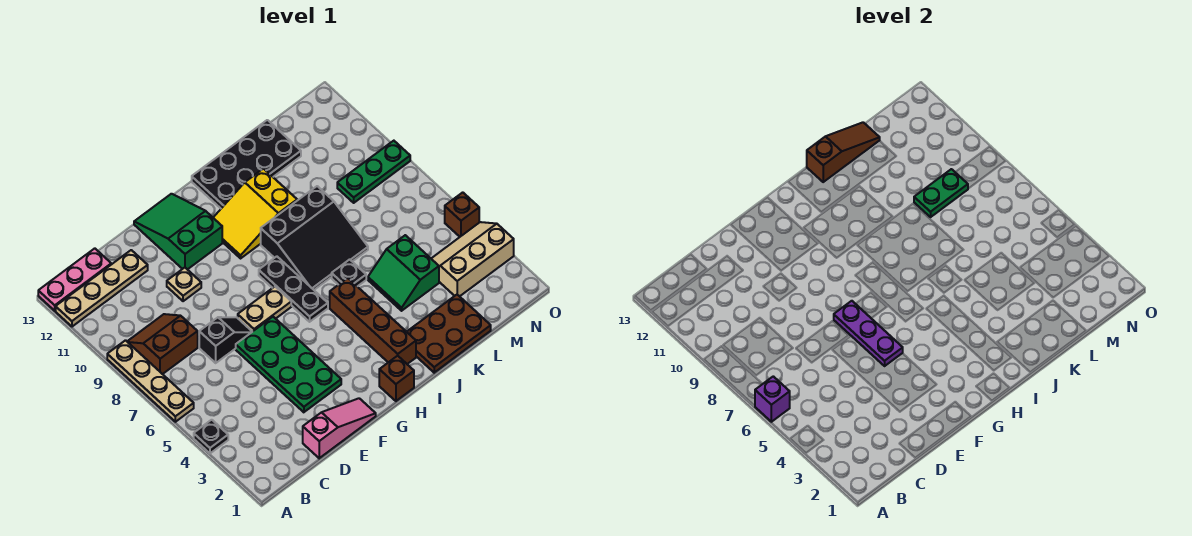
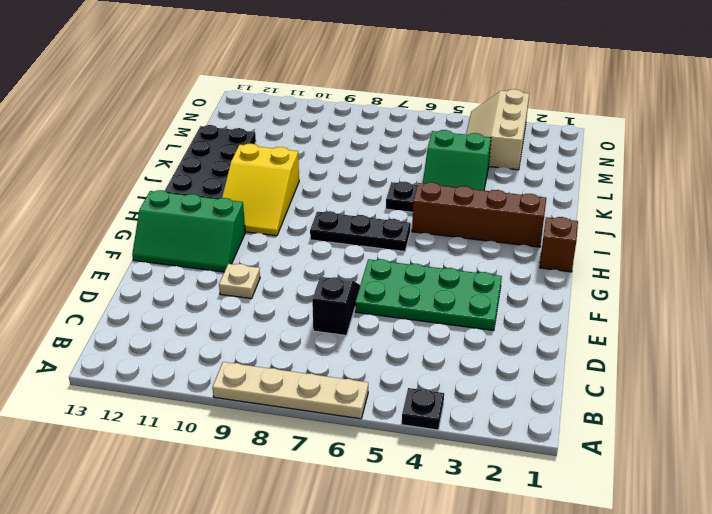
green slope F11:G13 level 1 top G -> green slope F11:G13 level 1 top 11
none -> tan plate A12:D12 level 1
none -> pink plate A13:C13 level 1
none -> brown slope B8:C9 level 1 top 8

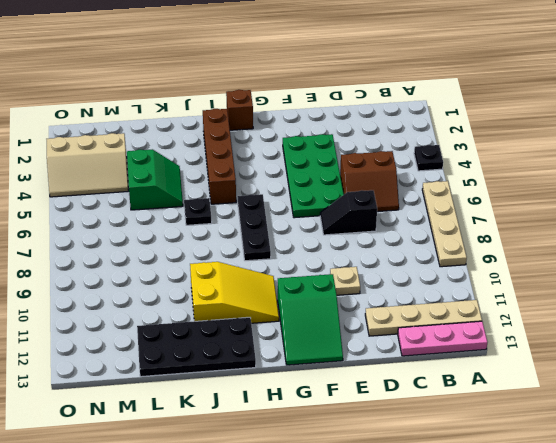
brown slope C5:D6 level 1 top 5 -> brown slope B8:C9 level 1 top 8
none -> pink slope D1:F1 level 1 top D
none -> tan plate F7:G7 level 1
none -> black slope I7:K9 level 1 top 9

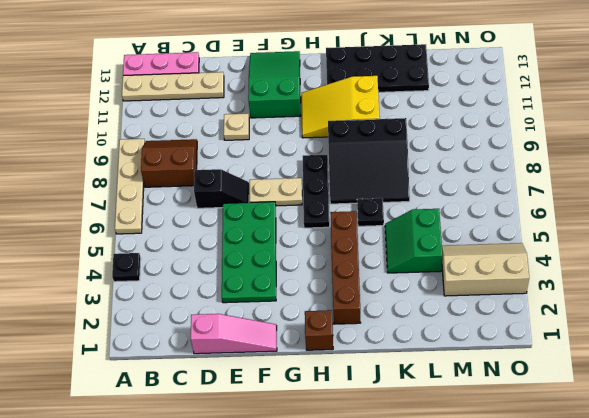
none -> brown plate J1:L2 level 1
none -> green plate M9:O9 level 1
none -> brown brick O5 level 1

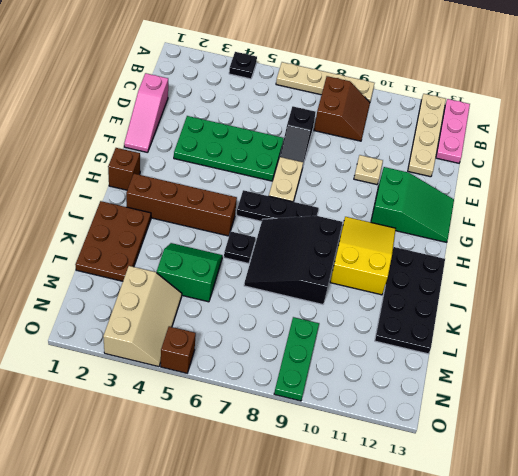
none -> purple brick A6 level 2
none -> purple plate F5:F7 level 2
none -> brown slope J13:L13 level 2 top J

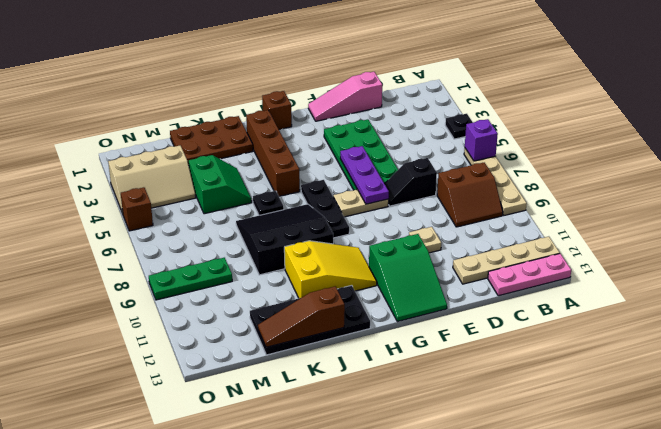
none -> green plate L9:M9 level 2

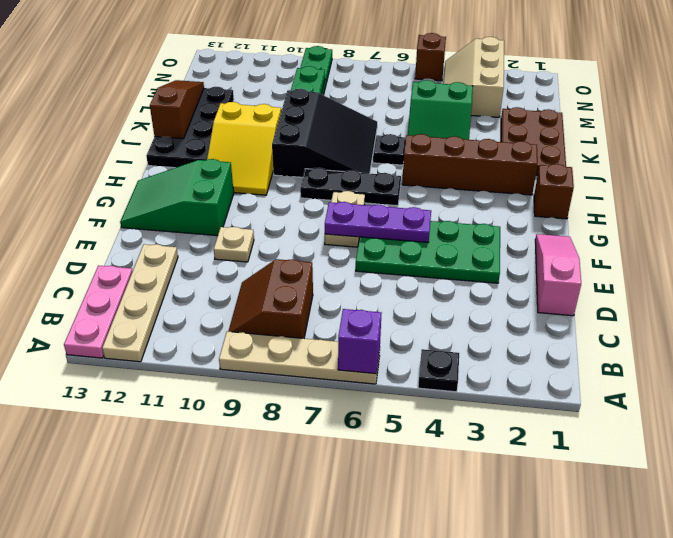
none -> black slope D7:E7 level 1 top D

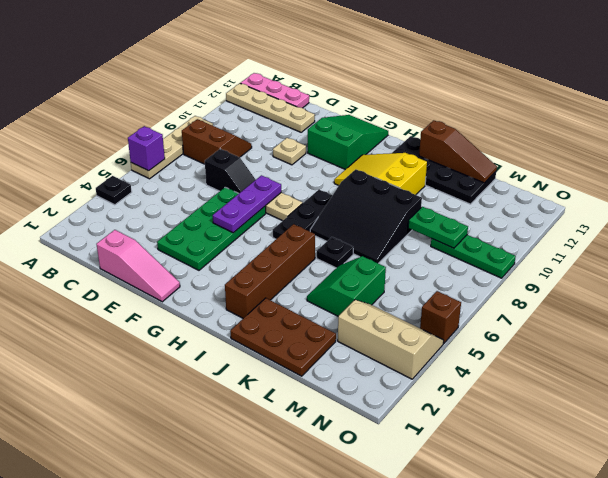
none -> brown brick H1 level 1

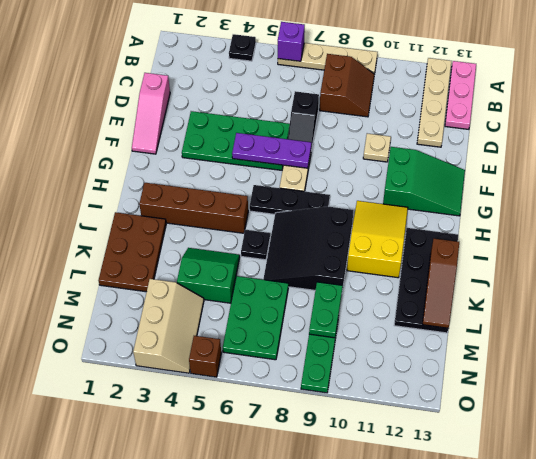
green plate L6:N7 level 1 -> none
none -> brown brick H1 level 1

